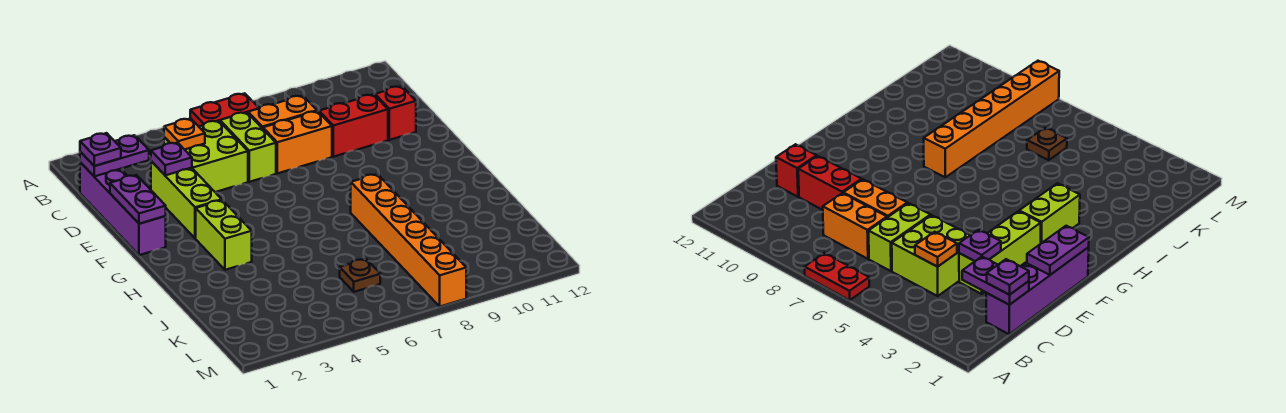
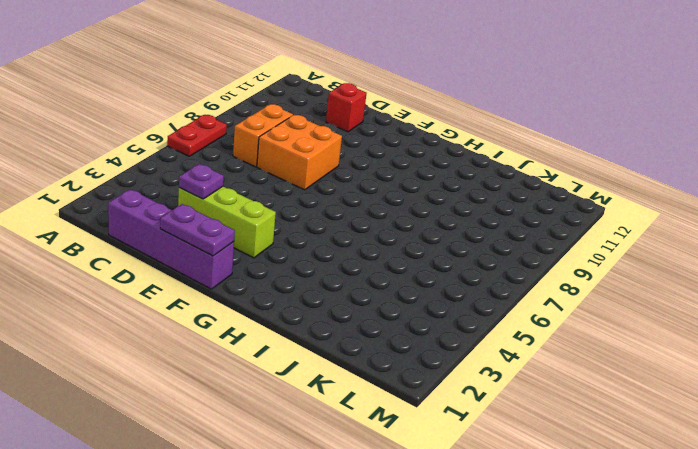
orange brick D7:E8 level 1 -> orange brick D7:D8 level 1
none -> lime brick C4:D5 level 1
none -> lime brick C6:D6 level 1
none -> red brick D9:D10 level 1

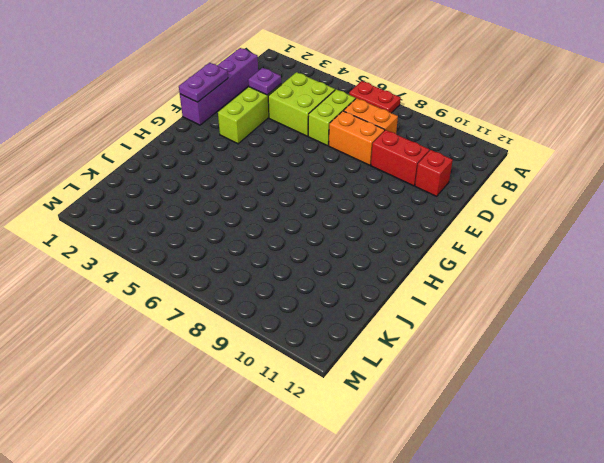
none -> lime brick G3:H3 level 1
none -> orange brick H8:M8 level 1
none -> brown plate K6 level 1

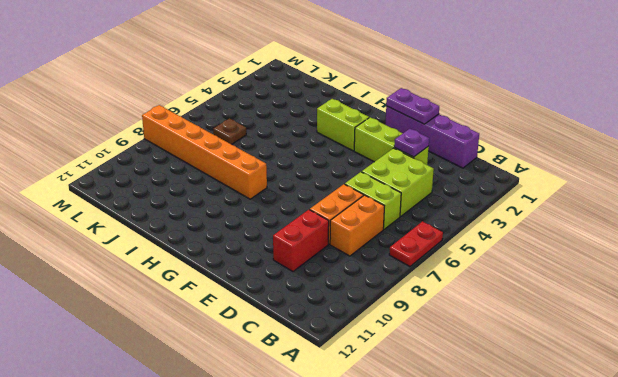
none -> red brick D11 level 1
none -> purple plate C1:C2 level 2
none -> orange plate C4 level 2

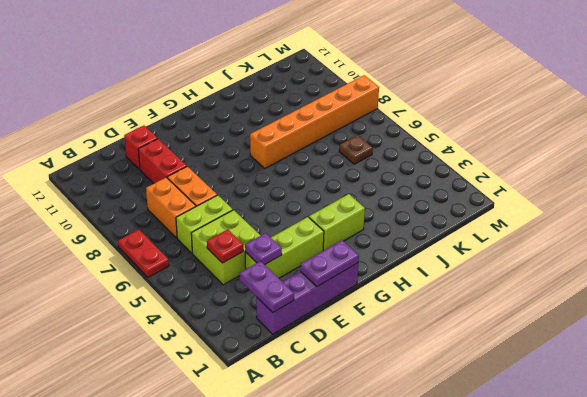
red plate C4 level 2 -> orange plate C4 level 2
none -> purple plate C1 level 3

